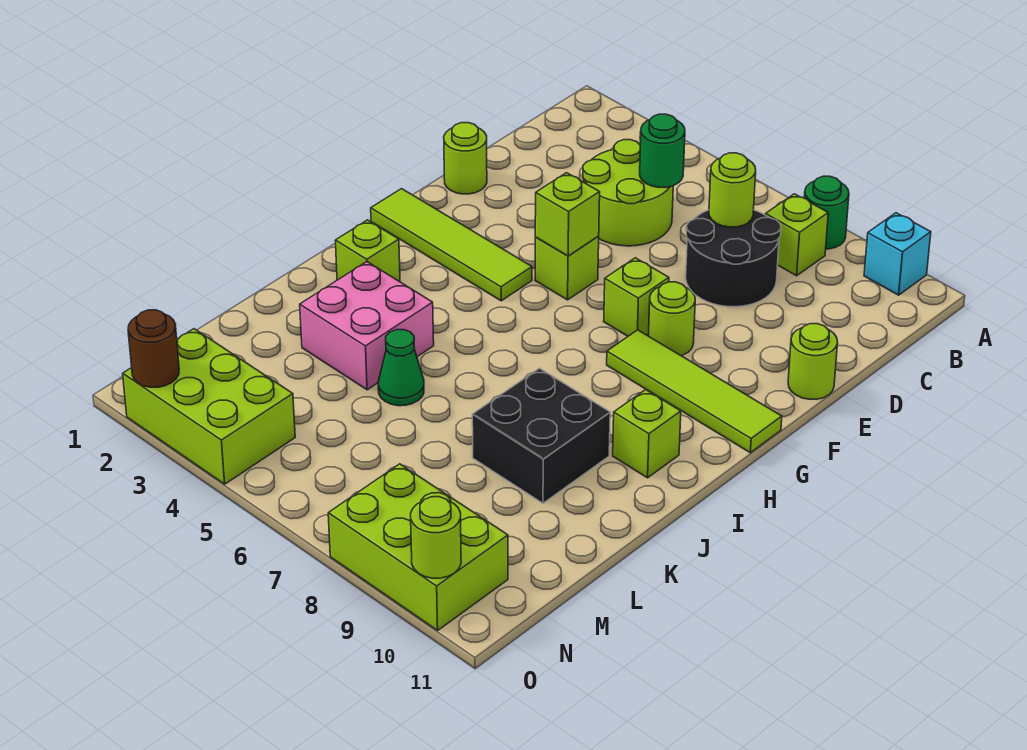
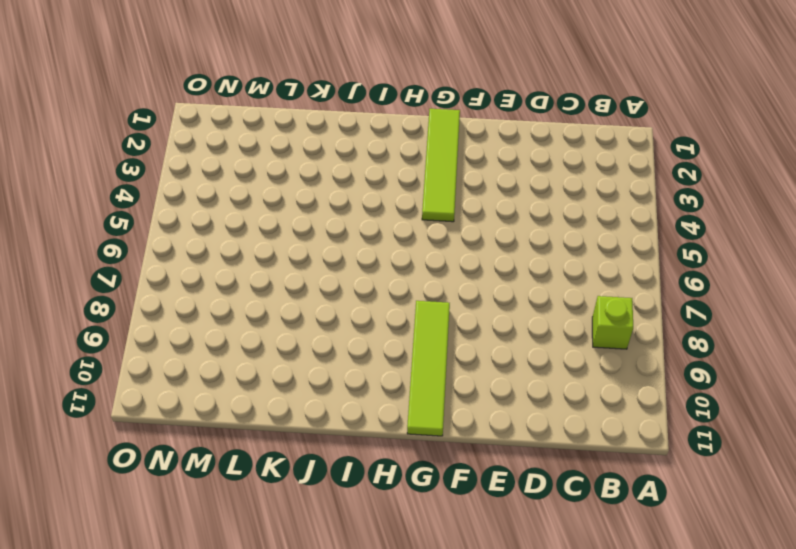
none -> green round brick A8 level 1
none -> cyan brick A10 level 1
none -> lime round brick C4:D5 level 1

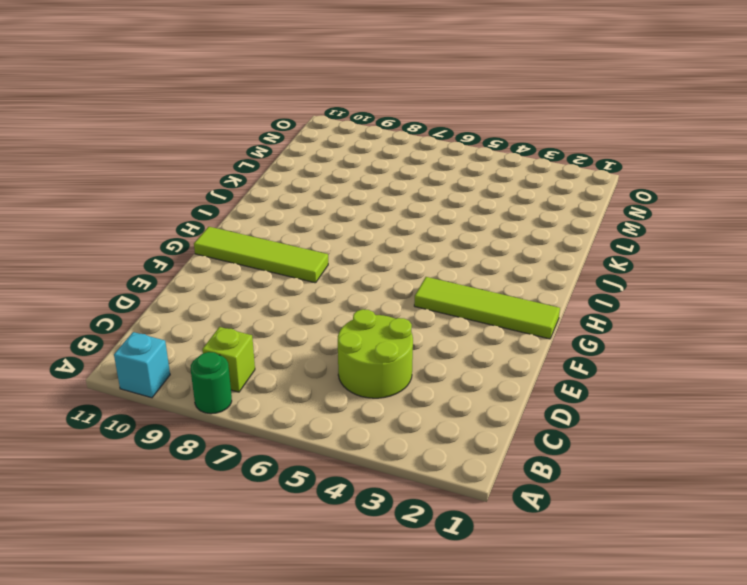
none -> black round brick C7:D8 level 1
none -> lime round brick E1 level 1
none -> lime round brick E11 level 1

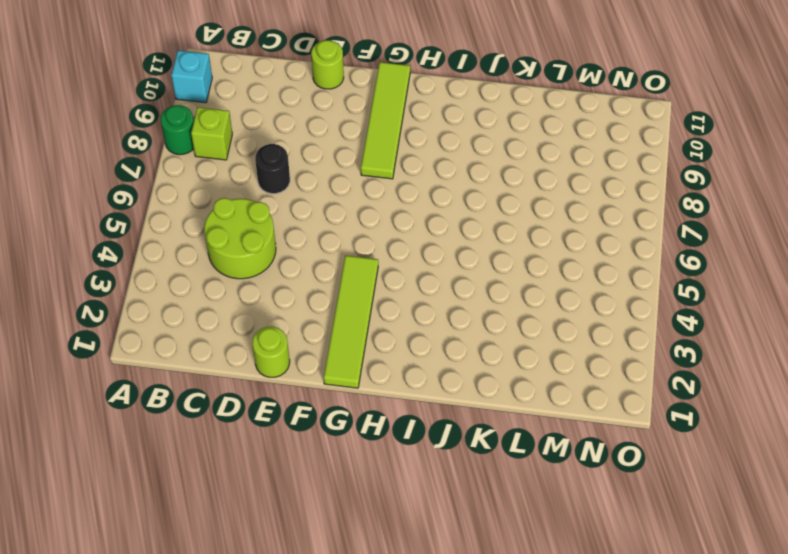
black round brick D7 level 1 -> black round brick C7:D8 level 1
none -> lime brick F5 level 1
none -> lime brick F7 level 1
none -> lime round brick F8 level 1

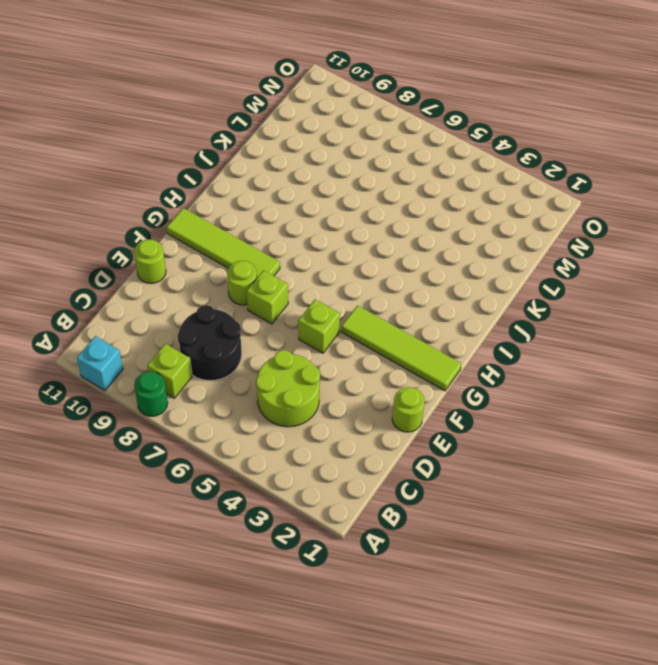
none -> lime brick I2 level 1
none -> lime brick I10 level 1
none -> pink brick J3:K4 level 1

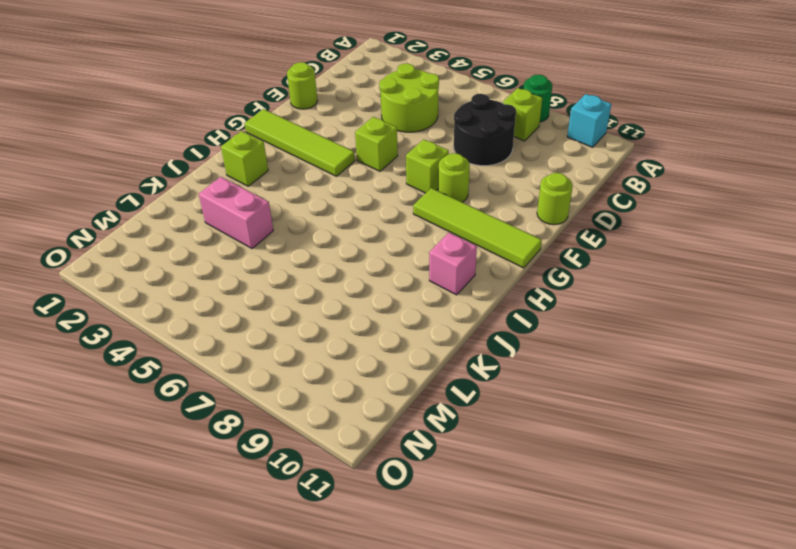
pink brick I10 level 1 -> lime brick I10 level 1
pink brick K3:K4 level 1 -> pink brick J3:K4 level 1
none -> black brick J8:K9 level 1
none -> green cone K5 level 1
none -> lime brick N2:O4 level 1

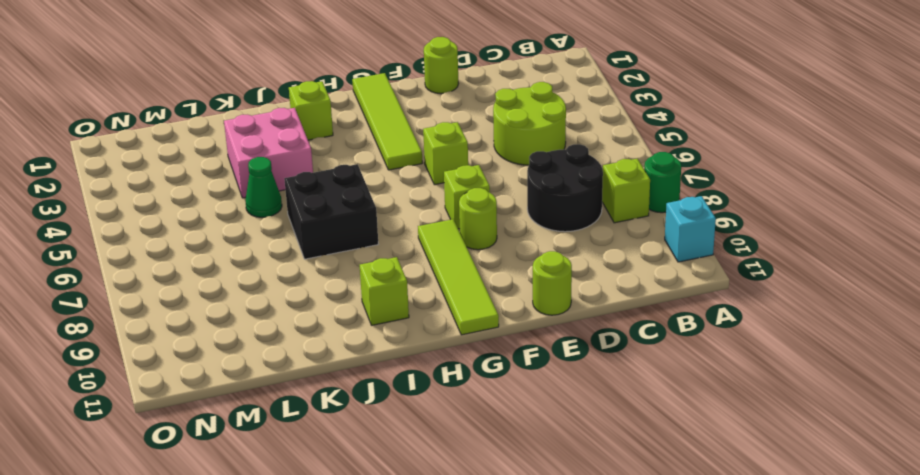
black brick I6:J7 level 1 -> black brick J8:K9 level 1
none -> lime brick N2:O4 level 1
none -> lime brick N8:O10 level 1
none -> green round brick C5 level 2

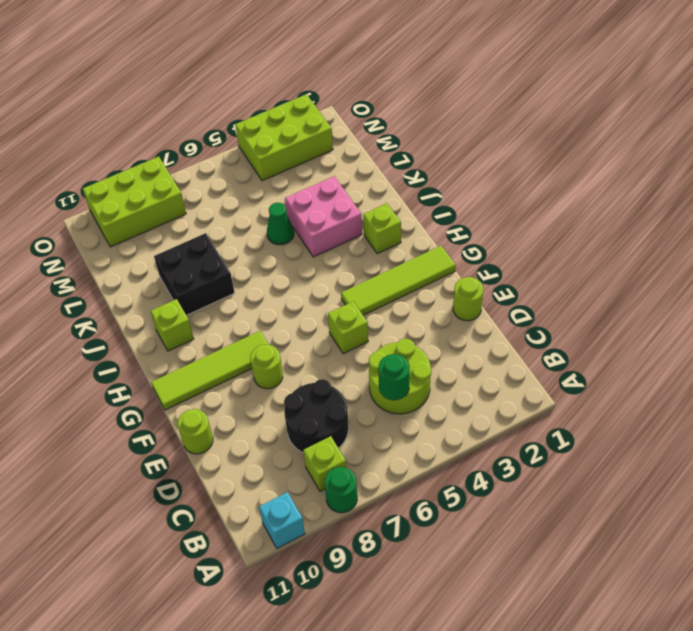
none -> lime brick F7 level 1
none -> lime round brick C7 level 2
none -> lime brick F5 level 2

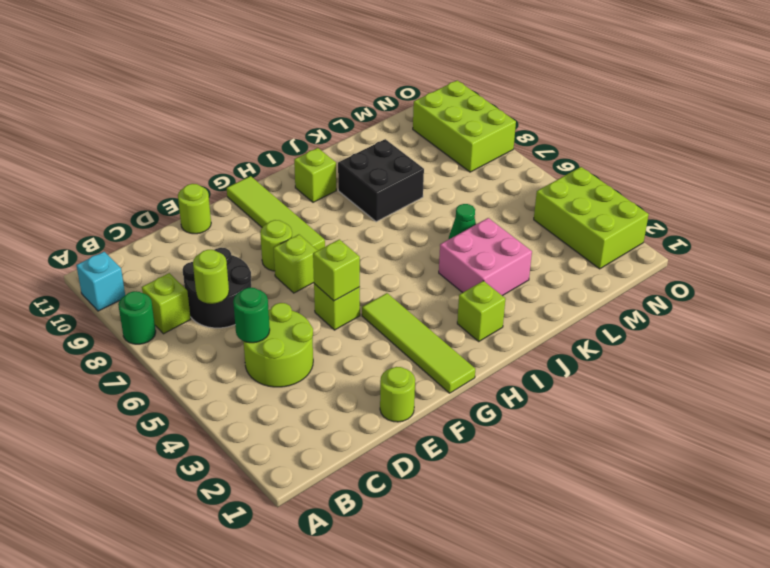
none -> brown round brick O2 level 2
none -> lime round brick O10 level 2

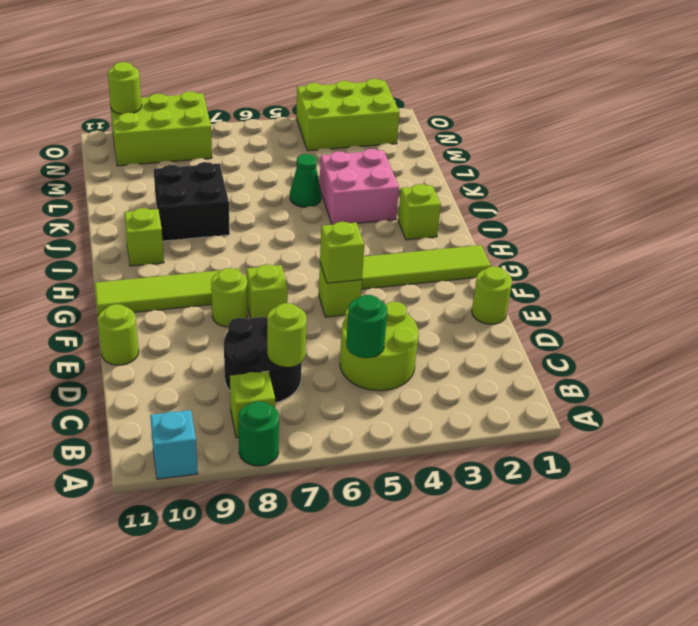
none -> brown round brick O2 level 2

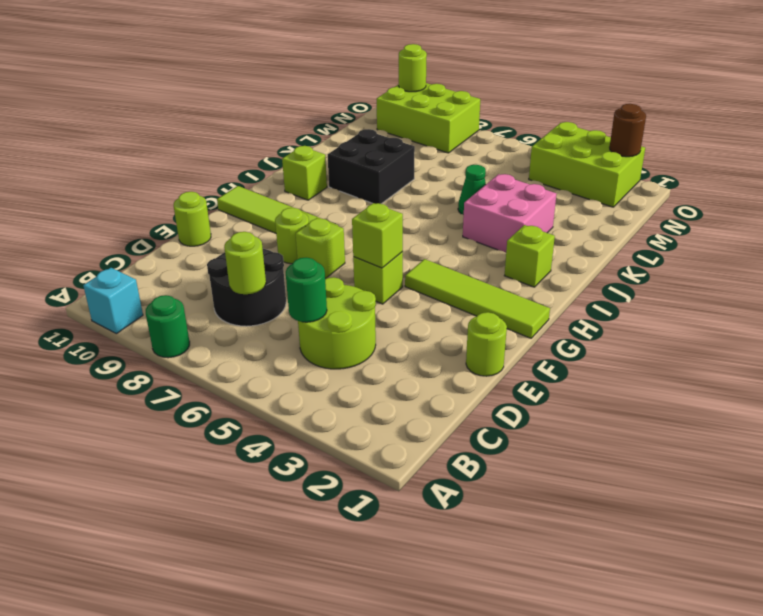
none -> lime brick B8 level 1

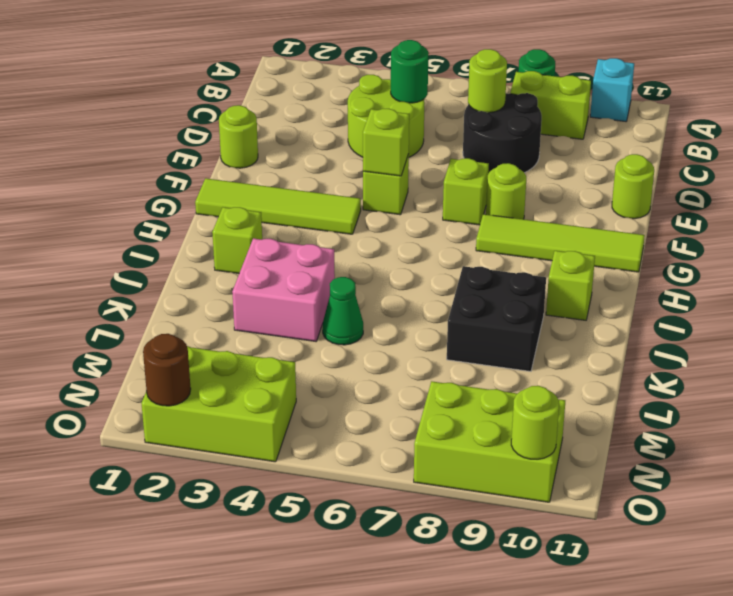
lime brick B8:B9 level 1 -> lime brick B8 level 1

